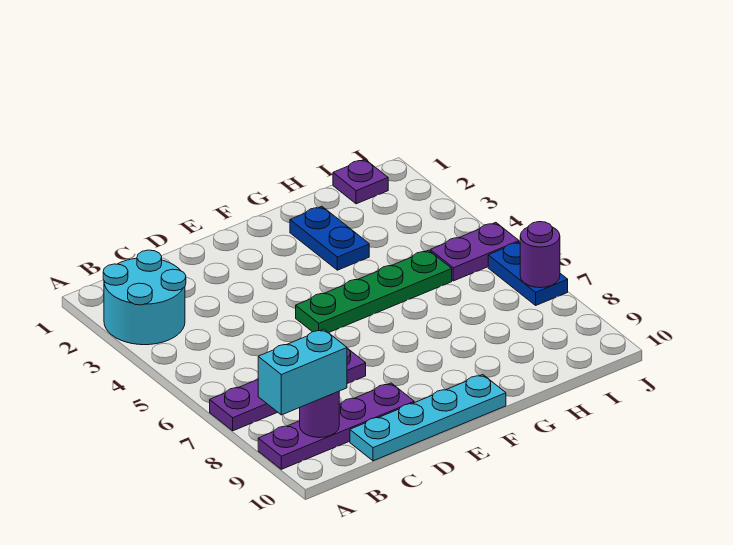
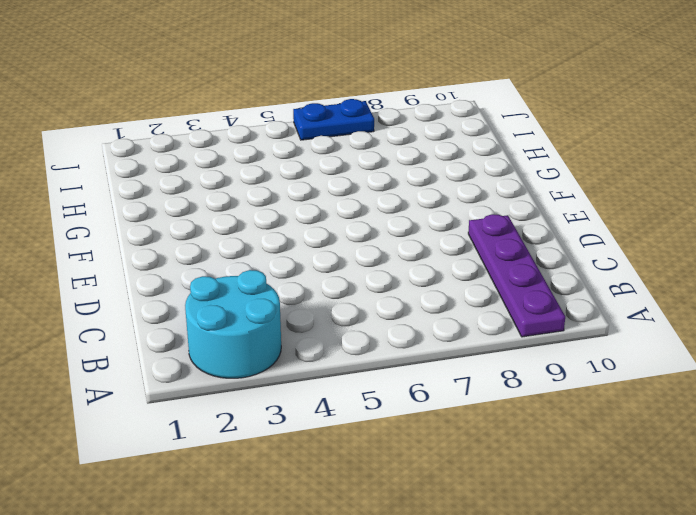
none -> purple plate A7:D7 level 1
none -> cyan plate C10:F10 level 1
none -> green plate E5:H5 level 1

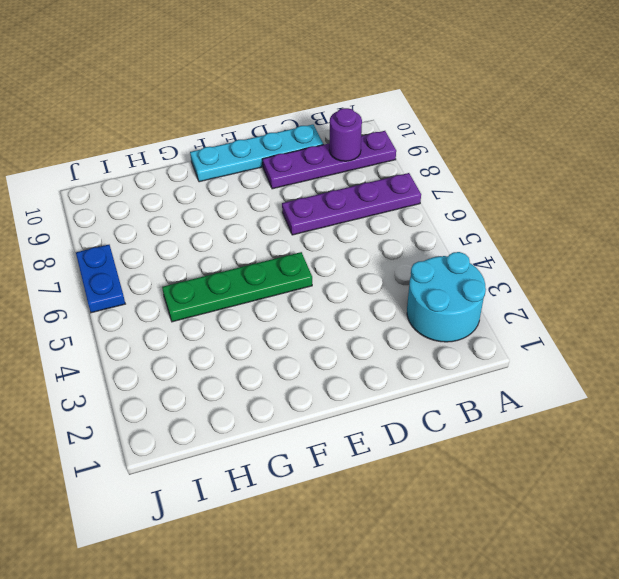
none -> blue plate G2:G3 level 1
none -> purple plate I1 level 1
none -> purple plate I5:J5 level 1

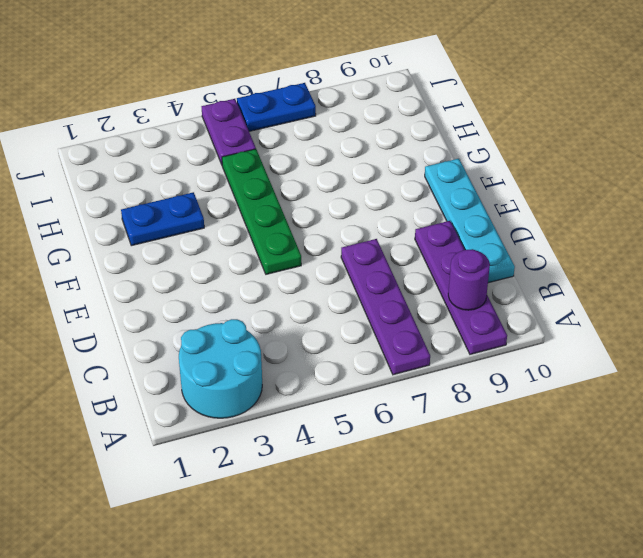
none -> purple plate I1 level 1
none -> purple round brick J7 level 2
none -> cyan brick A9:B9 level 3

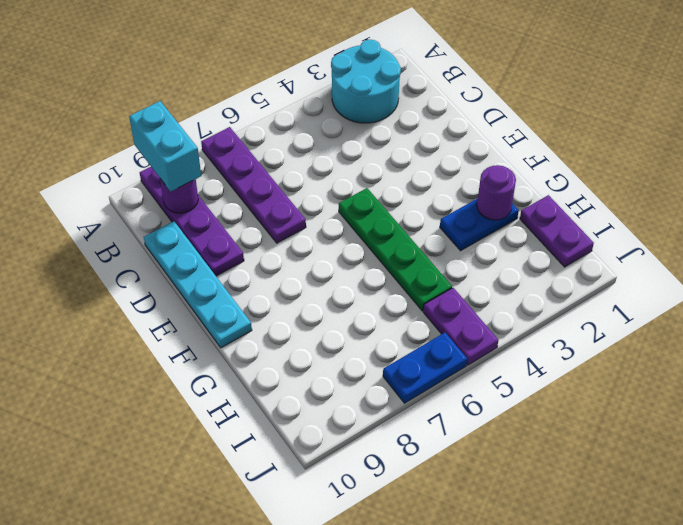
purple round brick G2 level 2 -> purple round brick J7 level 2
purple plate H1:I1 level 1 -> purple plate I1 level 1

